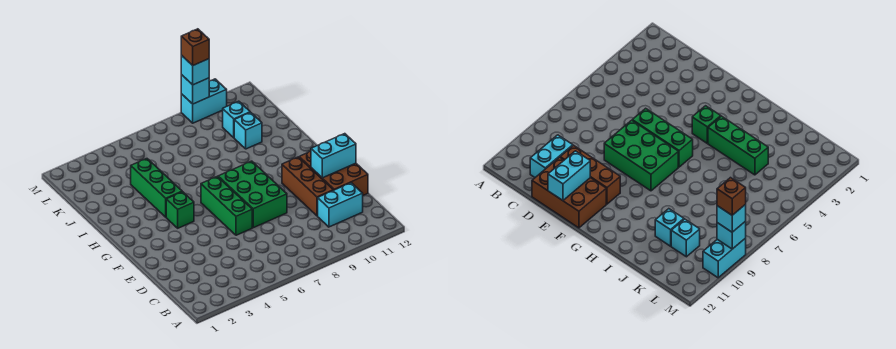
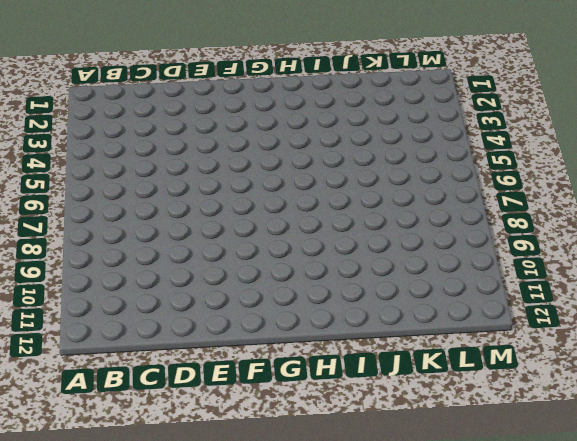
none -> cyan brick C10:C11 level 1
none -> brown brick D10:F10 level 1
none -> brown brick D11:F12 level 1

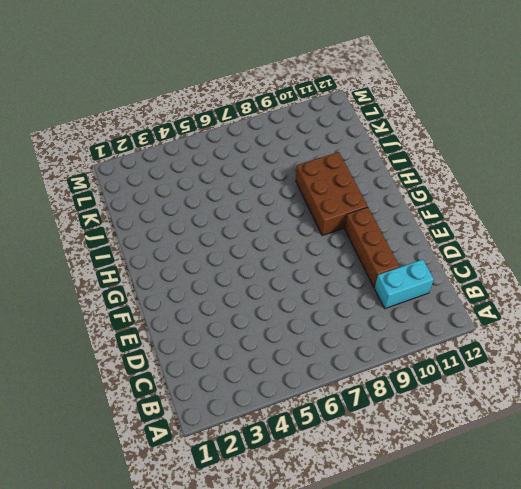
brown brick G9:I10 level 1 -> brown brick D11:F12 level 1
none -> green brick E6:G6 level 1
none -> green brick E7:G8 level 1
none -> green brick G4 level 1

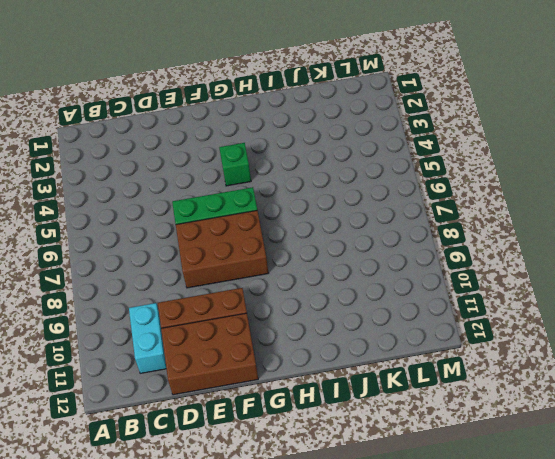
brown brick E7:G8 level 1 -> green brick E7:G8 level 1
none -> green brick H4:J4 level 1
none -> cyan brick J10 level 1
none -> cyan brick K10 level 1

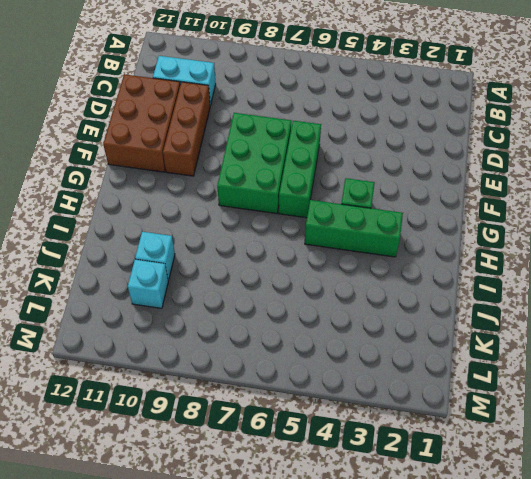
green brick H3:H5 level 1 -> green brick H4:J4 level 1
none -> cyan brick M9:M10 level 1
none -> cyan brick E11:E12 level 2
none -> cyan brick M9 level 2

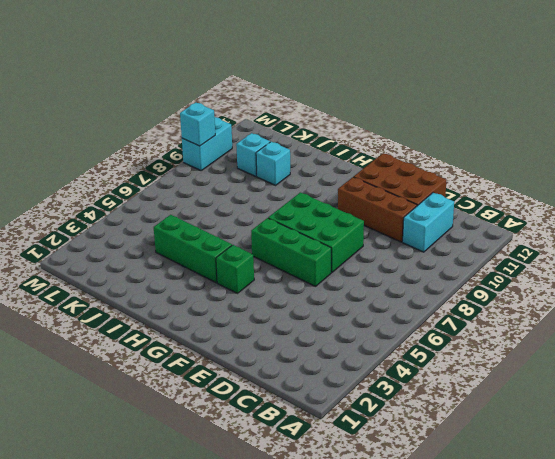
none -> cyan brick E11:E12 level 2
none -> cyan brick M9 level 3
none -> brown brick M9 level 4

